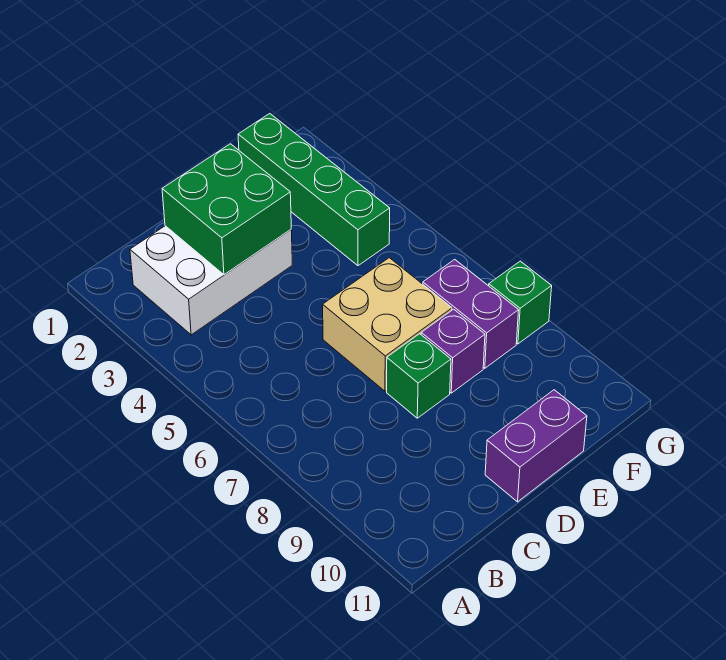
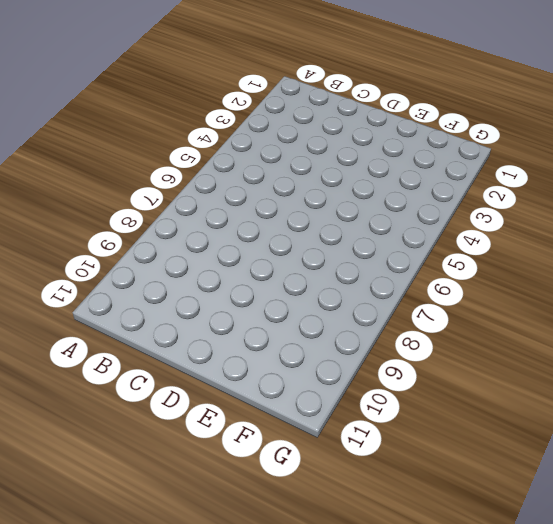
none -> white brick B2:D3 level 1
none -> tan brick D6:E7 level 1

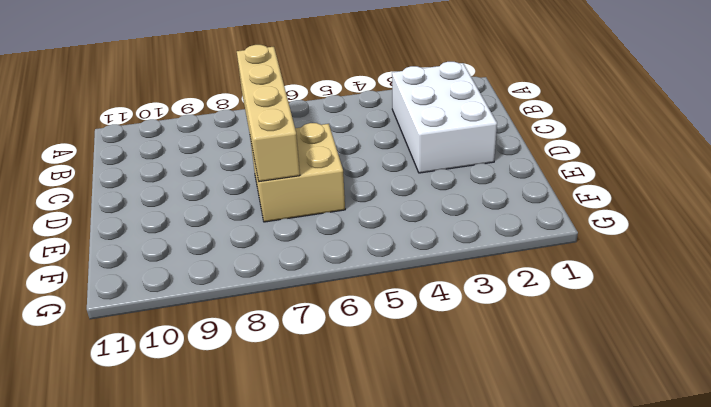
tan brick B7:E7 level 2 -> none
none -> green brick D8 level 1
none -> purple brick D11:E11 level 1

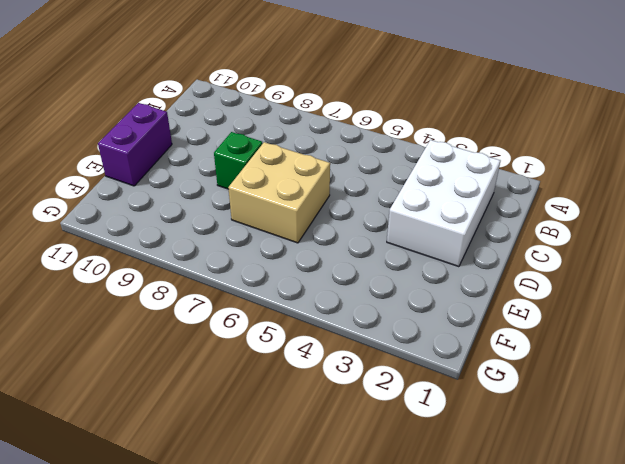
none -> purple brick E8 level 1
none -> green brick F1:F4 level 1

